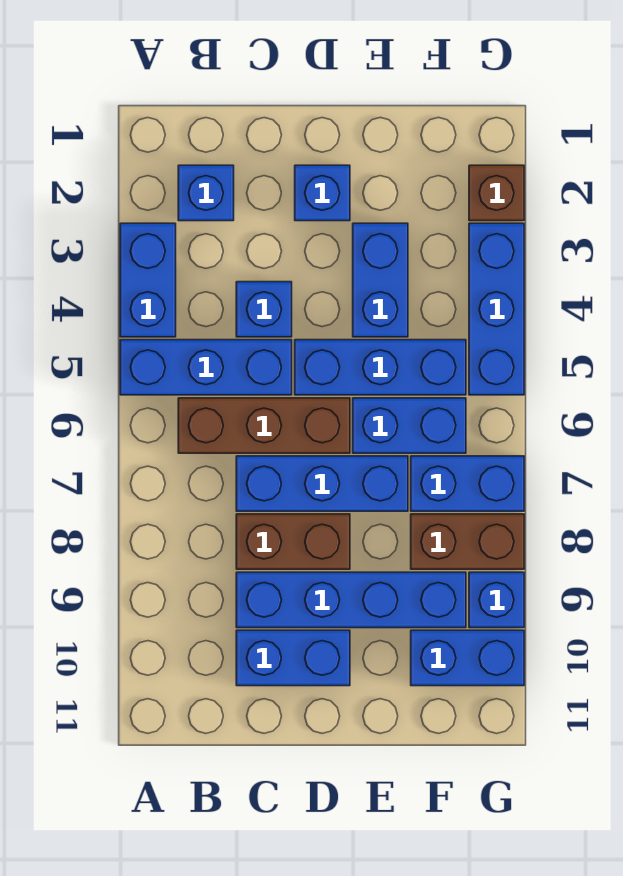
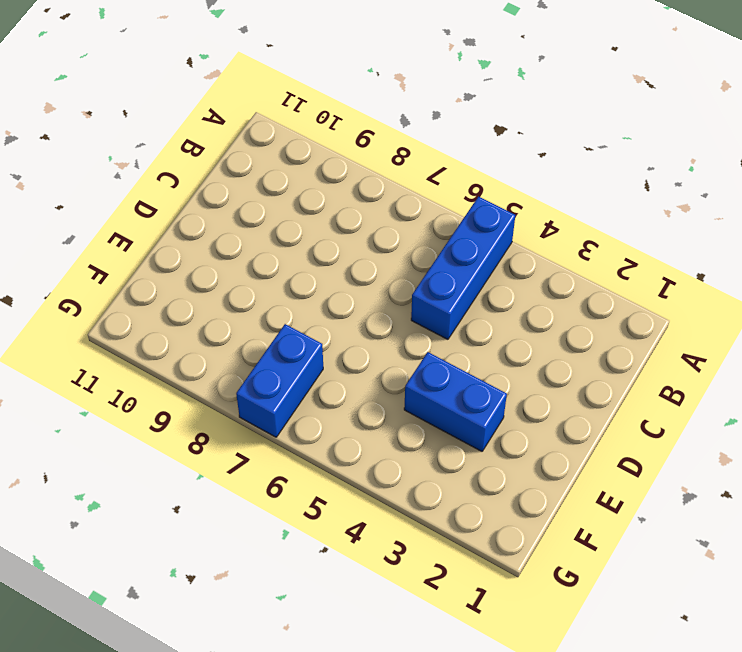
none -> blue brick A3:A4 level 1
none -> blue brick B2 level 1
none -> brown brick B6:D6 level 1

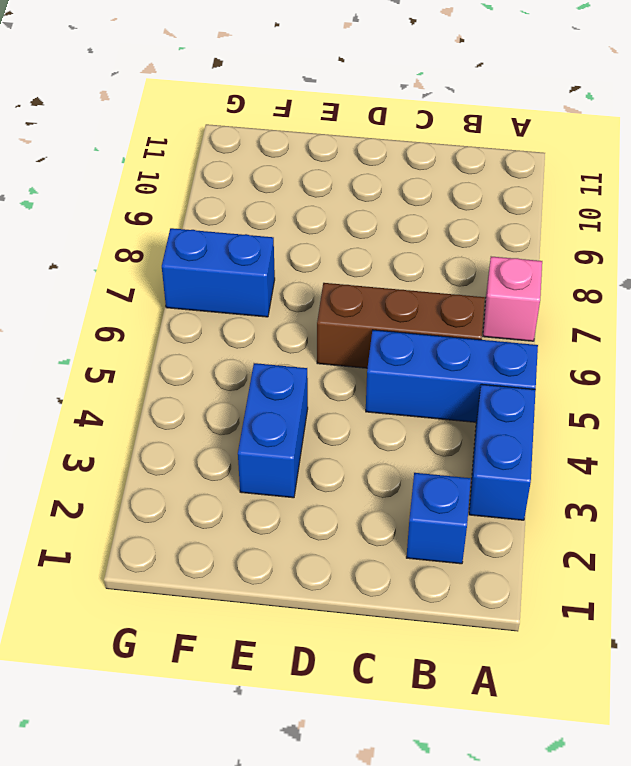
pink brick A7 level 1 -> none
none -> blue brick C4 level 1
none -> blue brick C7:E7 level 1
none -> brown brick C8:D8 level 1

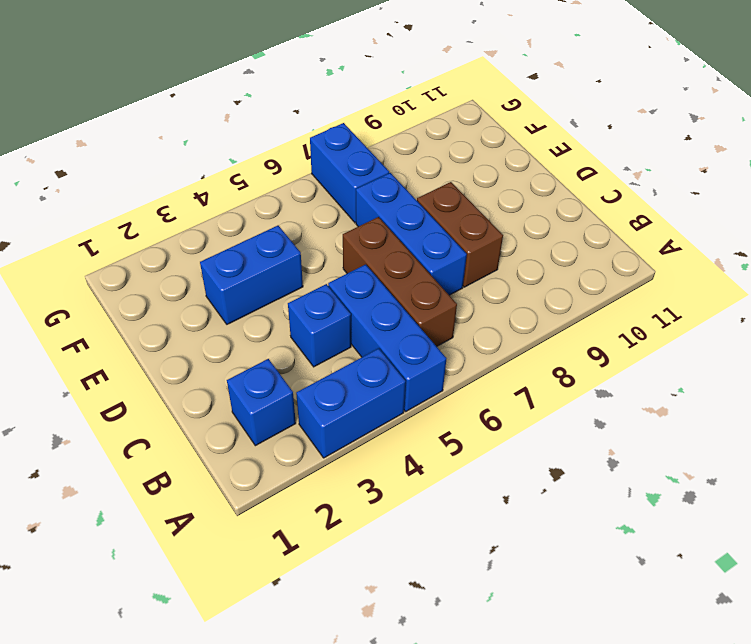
none -> blue brick C9:F9 level 1
none -> blue brick C10:D10 level 1
none -> blue brick D2 level 1

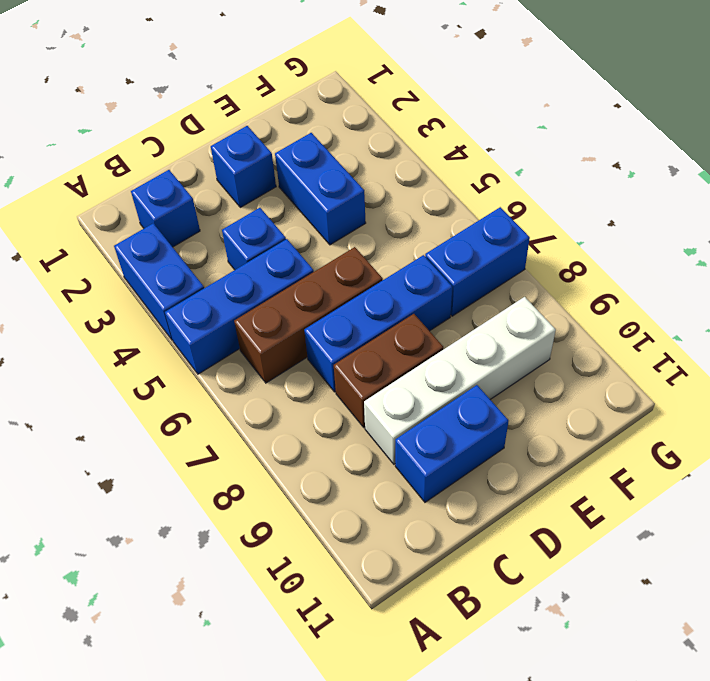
white brick C9:F9 level 1 -> blue brick C9:F9 level 1
none -> blue brick D5:F5 level 1
none -> blue brick E6:F6 level 1
none -> brown brick F8:G8 level 1

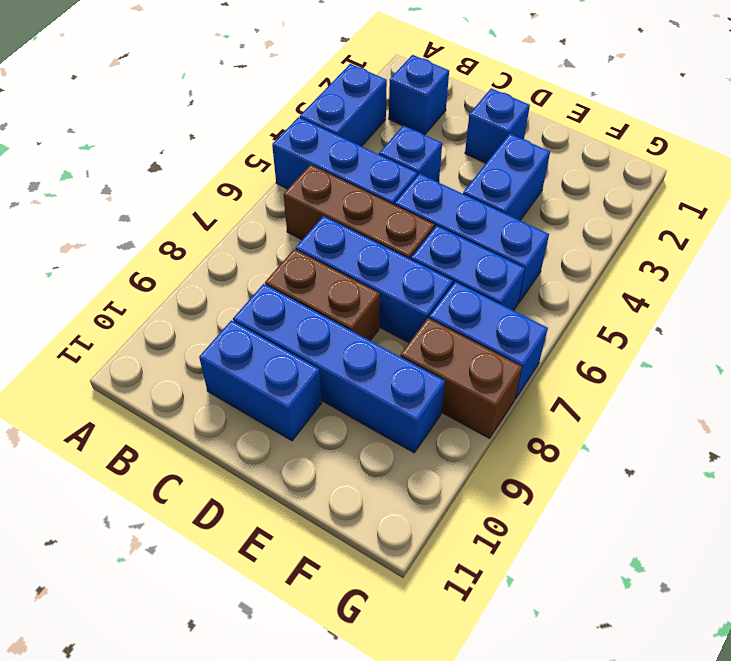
none -> blue brick F10:G10 level 1
none -> brown brick G2 level 1
none -> blue brick G3:G5 level 1

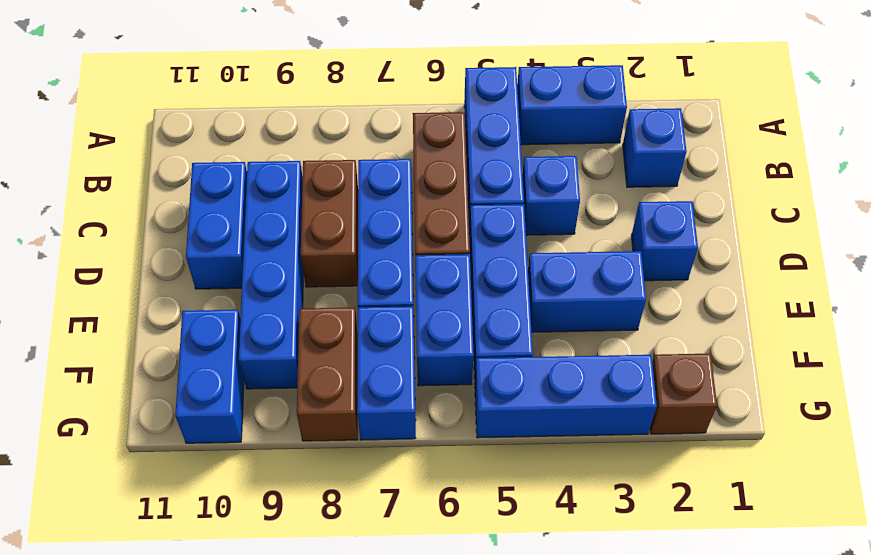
none -> blue brick G9 level 1

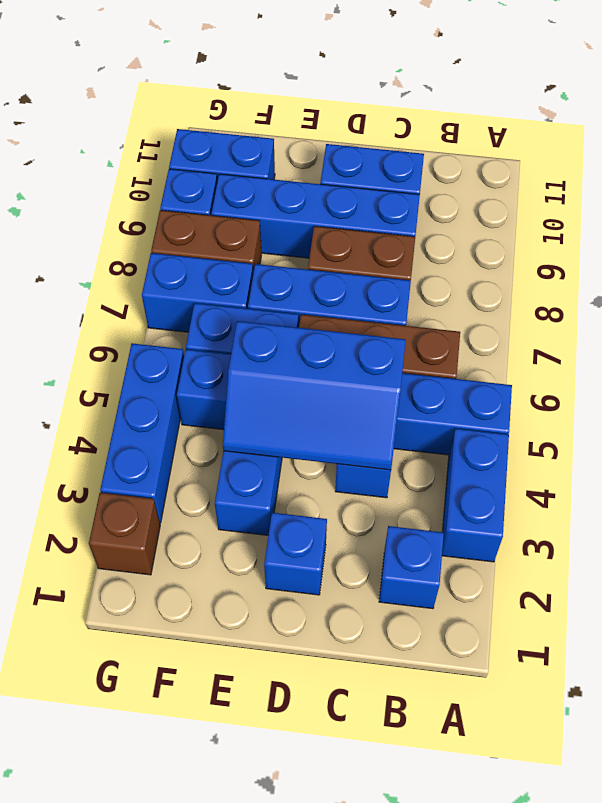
blue slope C4:E5 level 2 top 5 -> none

